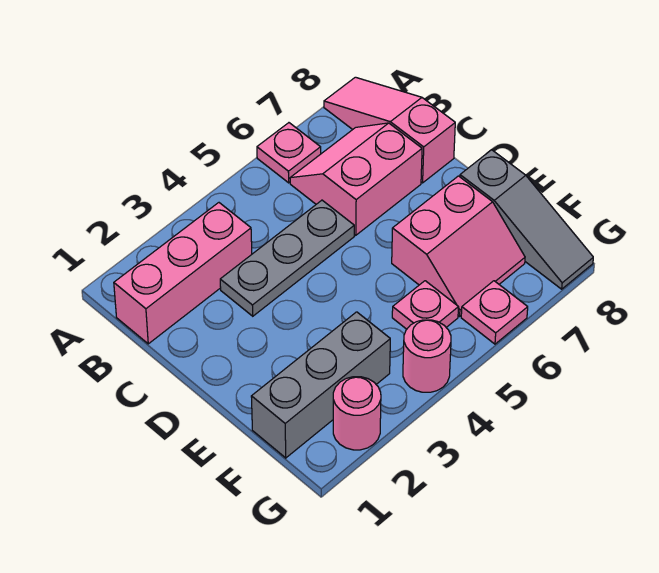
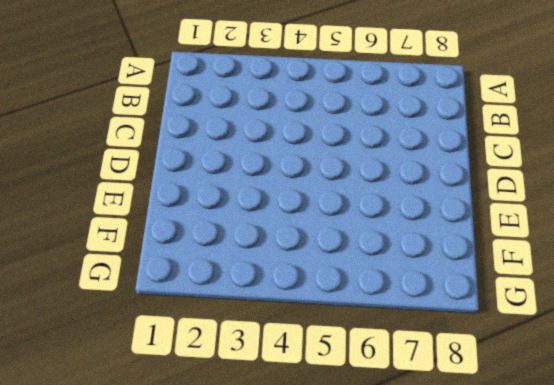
none -> pink plate A6 level 1
none -> pink slope A8:C8 level 1 top C
none -> pink brick B1:B3 level 1

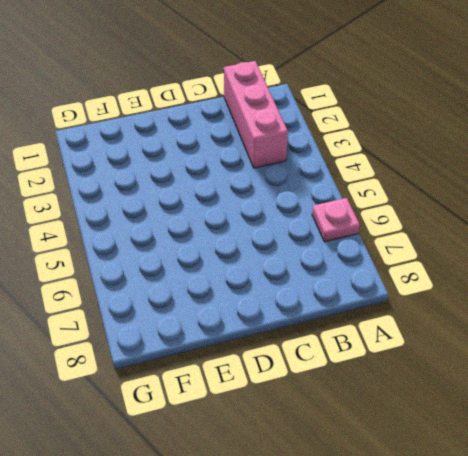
none -> pink slope A8:C8 level 1 top C
none -> pink slope B6:C7 level 1 top C
none -> grey plate C3:C5 level 1

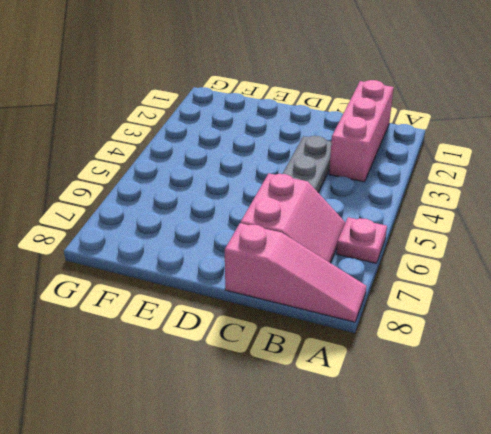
none -> pink slope E6:F7 level 1 top E
none -> grey slope E8:G8 level 1 top E
none -> grey brick F1:F3 level 1

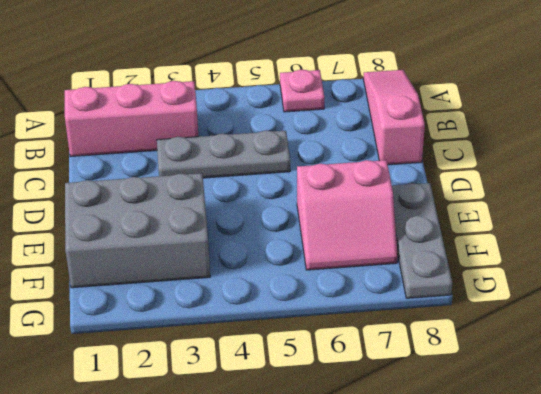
grey brick E1:F3 level 1 -> grey brick F1:F3 level 1
grey plate E8:G8 level 1 -> grey slope E8:G8 level 1 top E
none -> pink slope B6:C7 level 1 top C
none -> pink plate F5 level 1
none -> pink round brick G2 level 1

